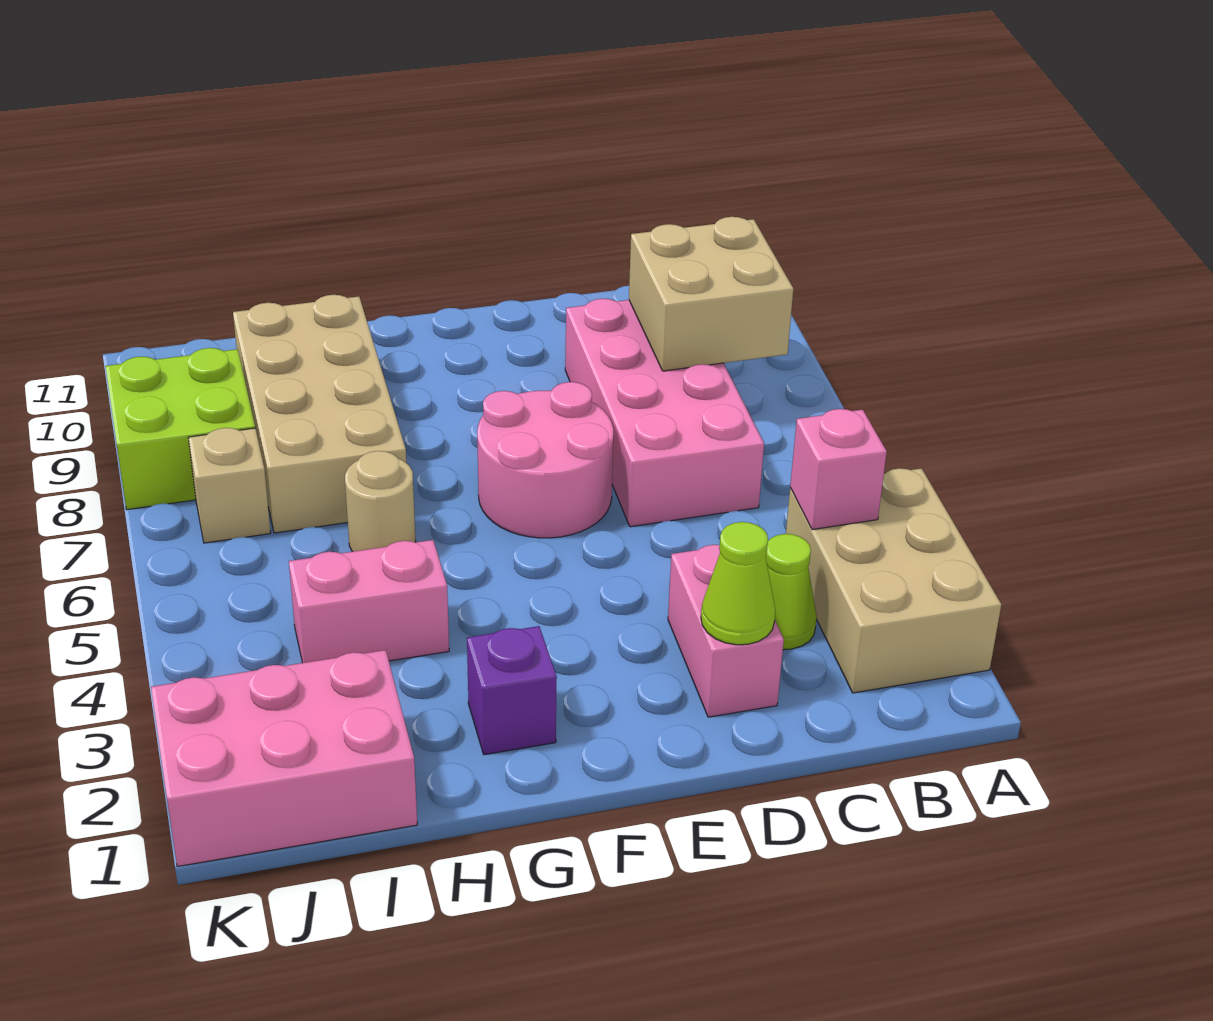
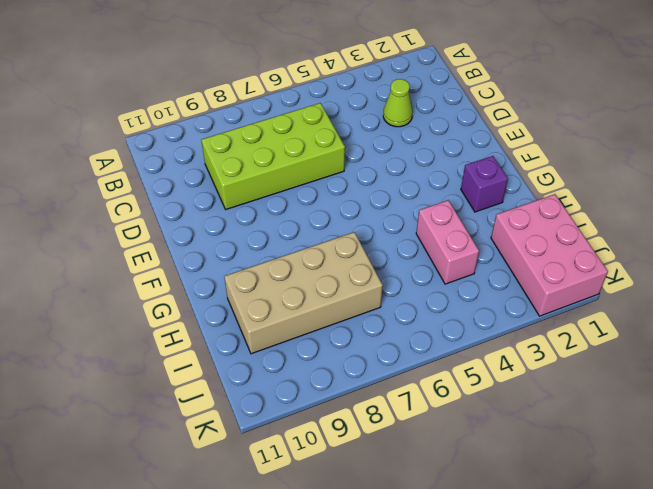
lime brick C6:D9 level 1 -> pink brick C6:D9 level 1
none -> tan brick A2:B4 level 1
none -> pink brick D2:D3 level 1
none -> pink round brick E6:F7 level 1

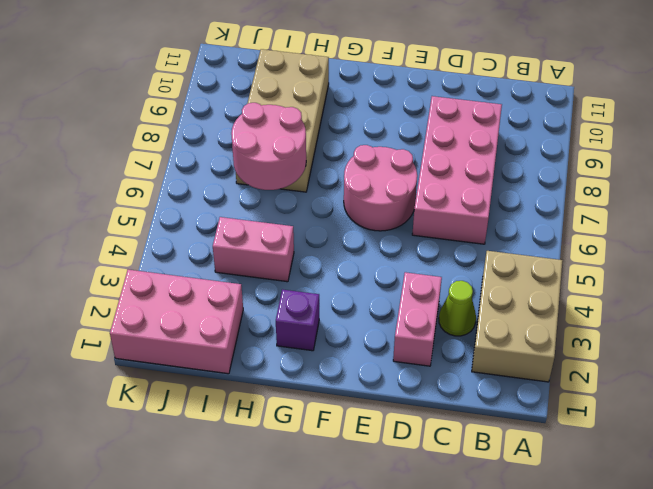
pink round brick H6:I7 level 2 -> none
none -> tan round brick H6 level 1
none -> tan brick J7 level 1
none -> lime brick J8:K9 level 1

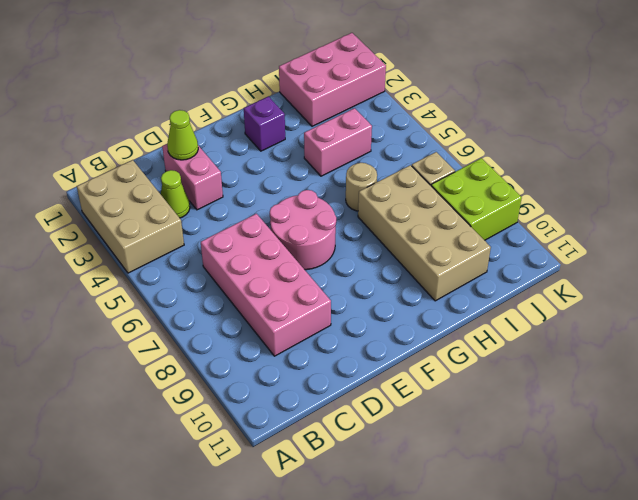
none -> pink brick B4 level 2
none -> tan brick B8:C9 level 2

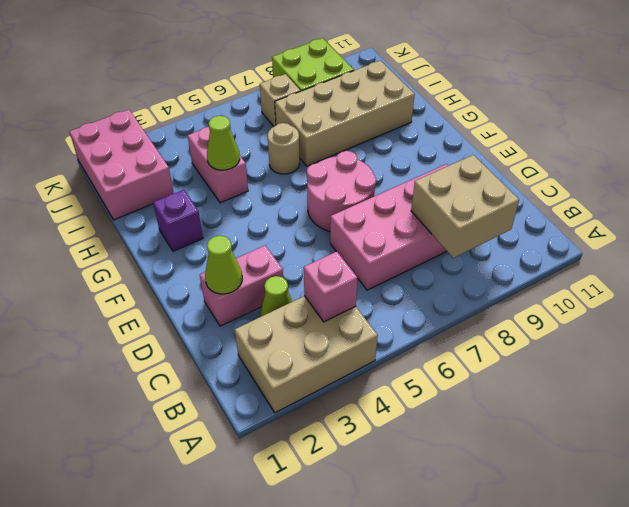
lime cone H4 level 2 -> none

